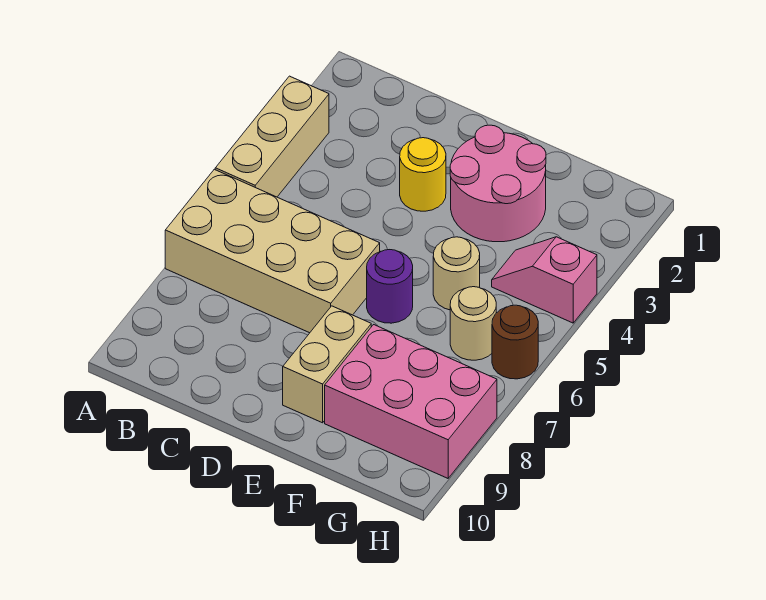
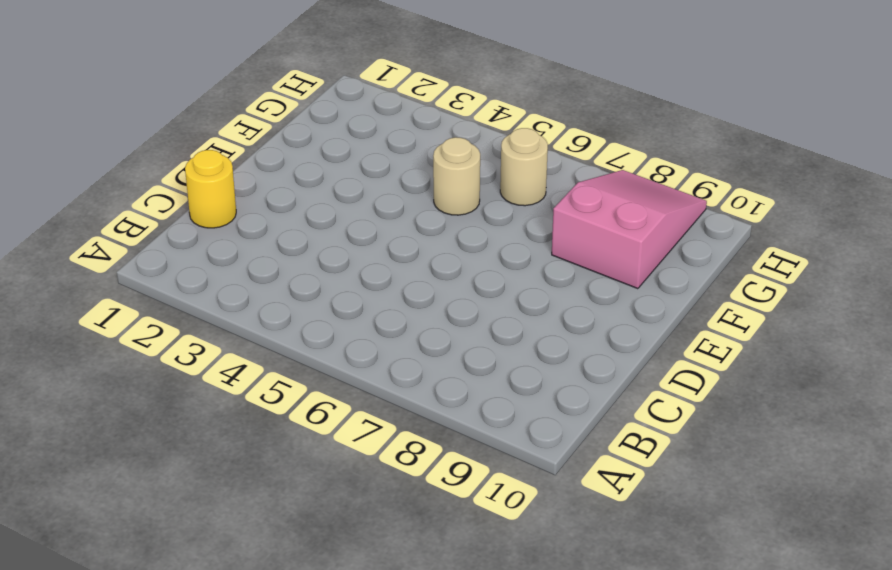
yellow round brick C1 level 1 -> yellow round brick D3 level 1
pink slope F8:H9 level 1 top F -> pink brick F8:H9 level 1
none -> tan brick A3:A5 level 1
none -> tan brick A6:D7 level 1

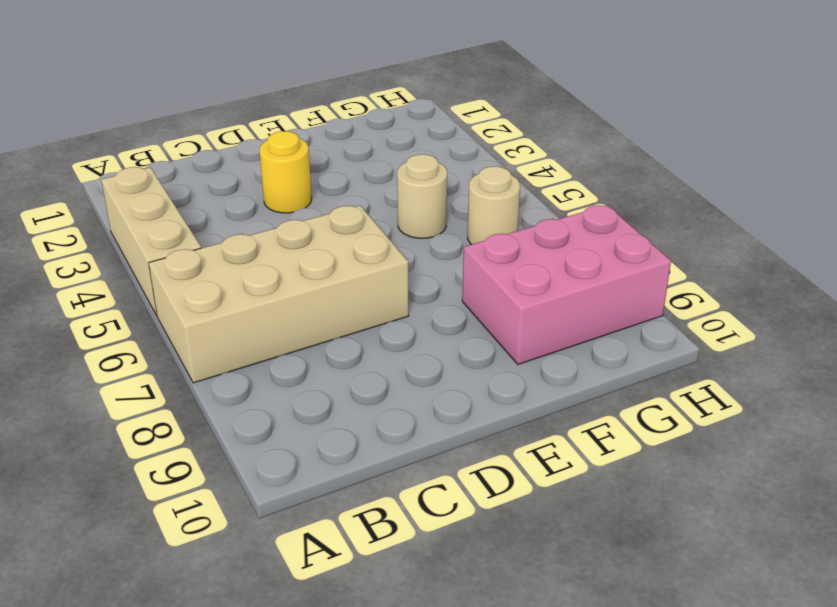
none -> pink round brick E2:F3 level 1
none -> purple round brick E6 level 1

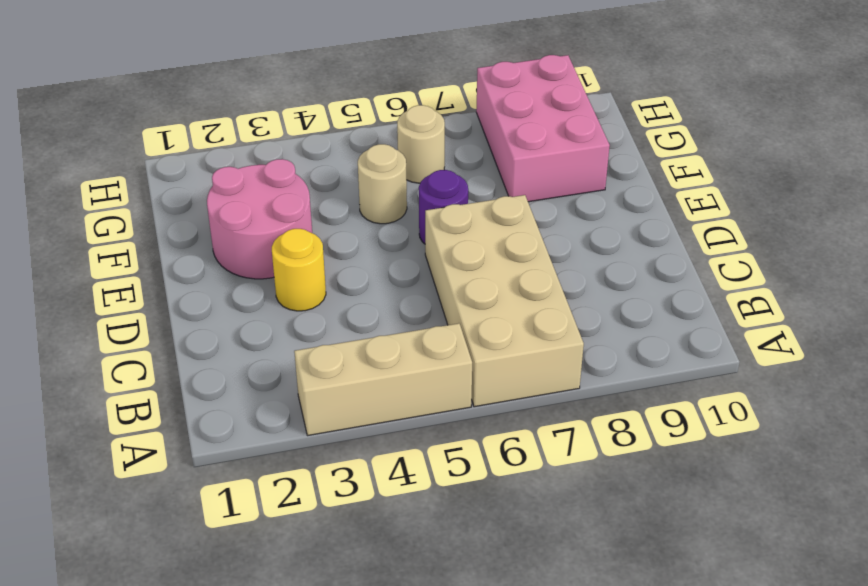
none -> tan brick E8:E9 level 1
none -> pink slope G4:H4 level 1 top H

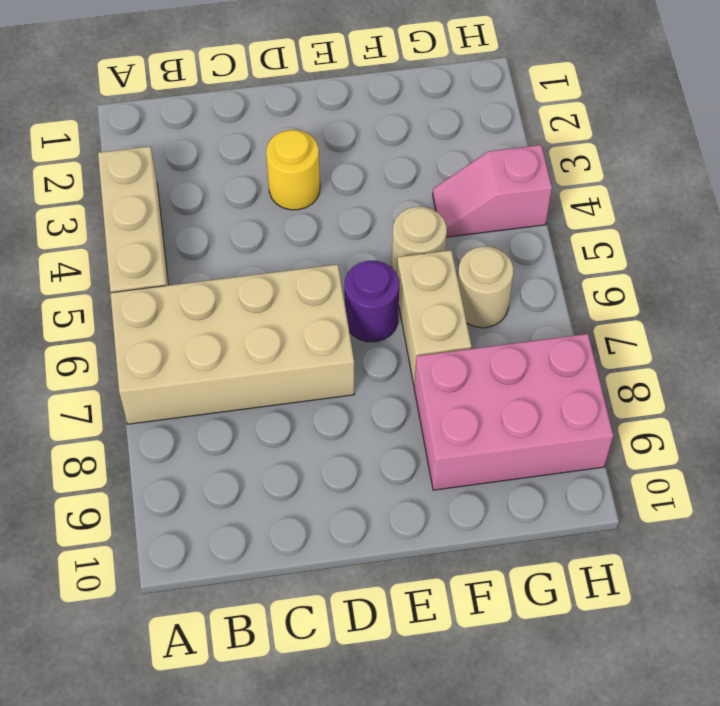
tan brick F6:F7 level 1 -> tan brick E8:E9 level 1
none -> pink round brick E2:F3 level 1
none -> brown round brick H6 level 1

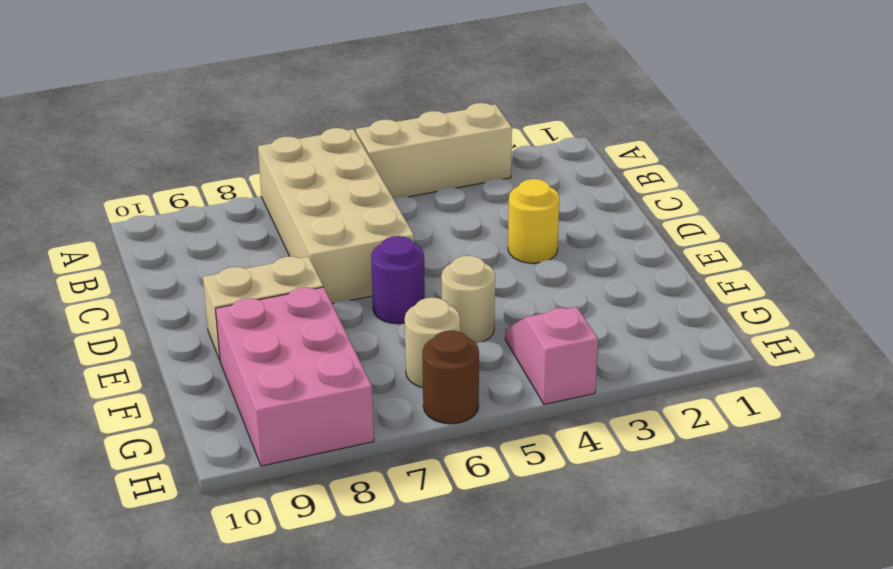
none -> pink round brick E2:F3 level 1

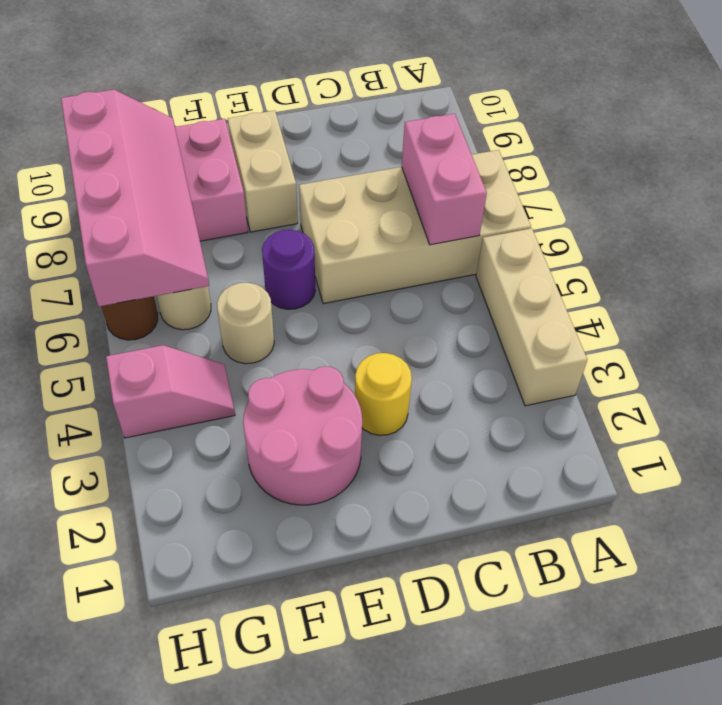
pink brick B6:B7 level 2 -> none
pink slope G6:H9 level 2 top H -> none

